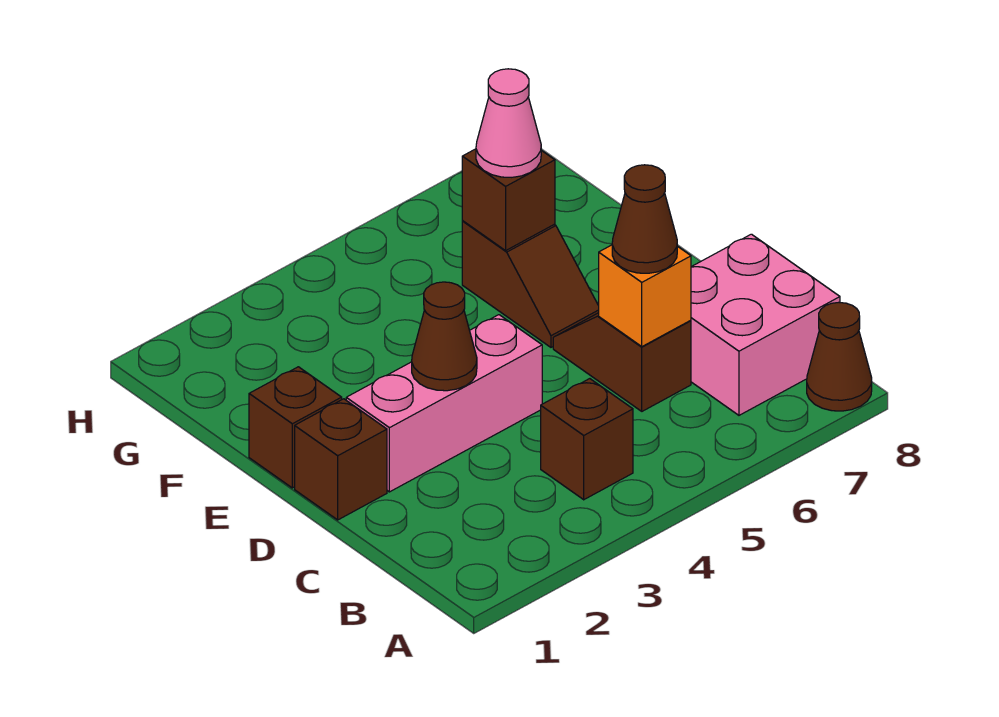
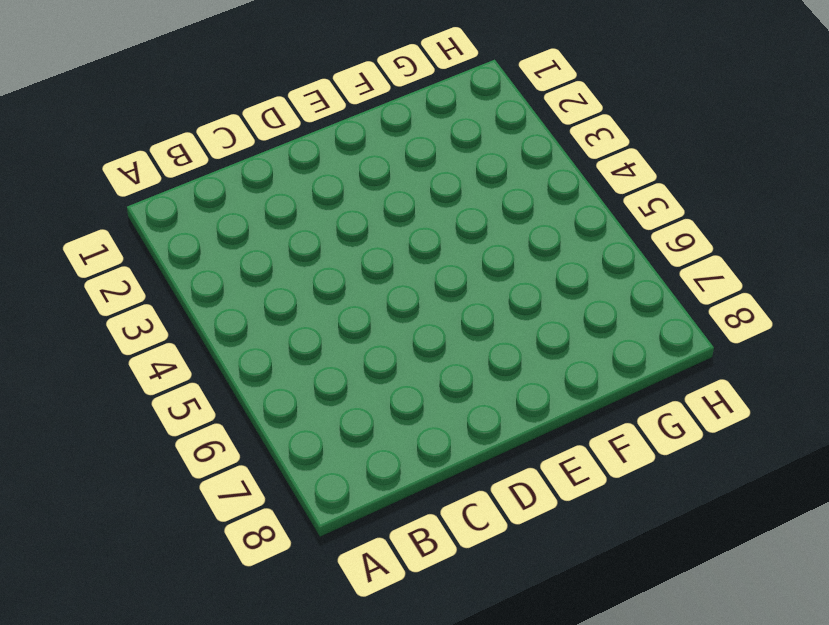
none -> brown cone A8 level 1
none -> brown brick B4 level 1
none -> pink brick B7:C8 level 1

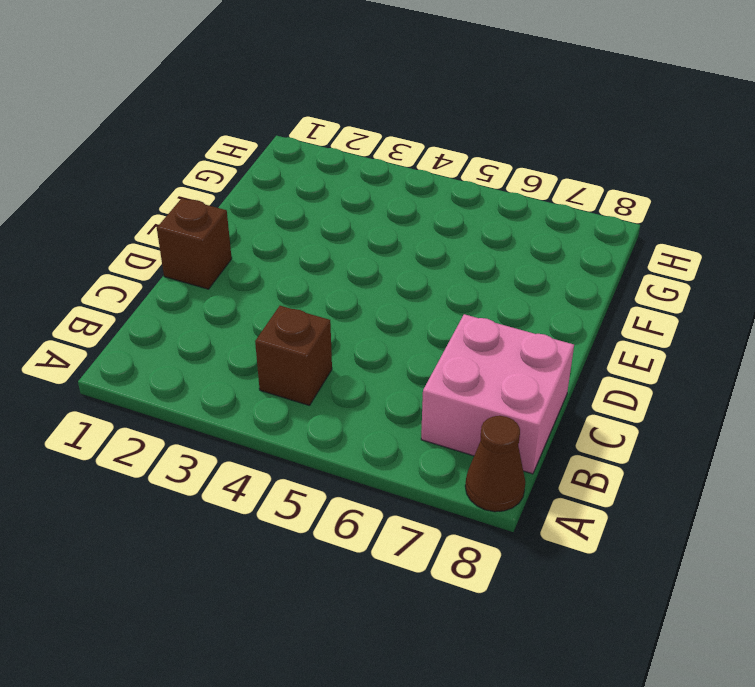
none -> brown slope C6:D6 level 1 top C
none -> pink brick D2:D4 level 1
none -> brown brick E1 level 1

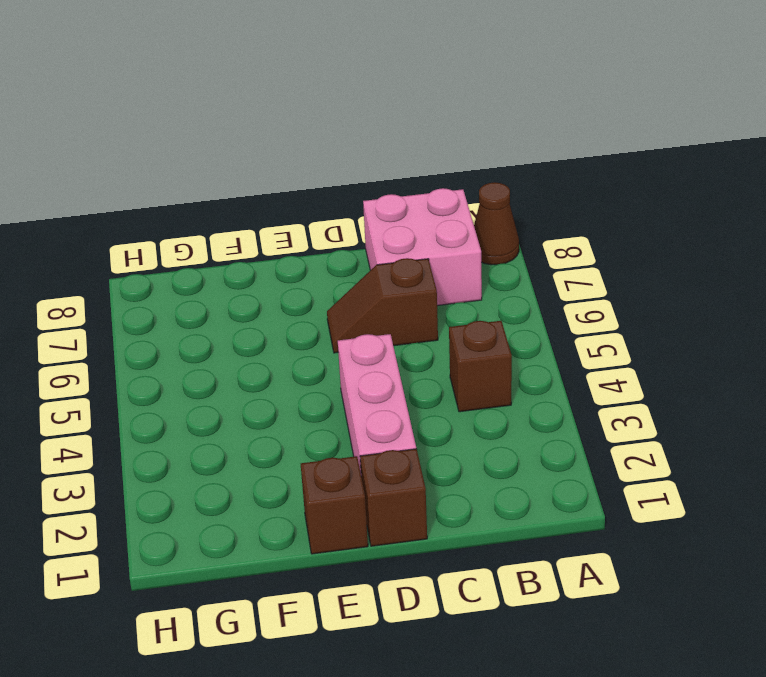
none -> brown slope E6:F6 level 1 top F
none -> orange brick C6 level 2
none -> brown cone D3 level 2

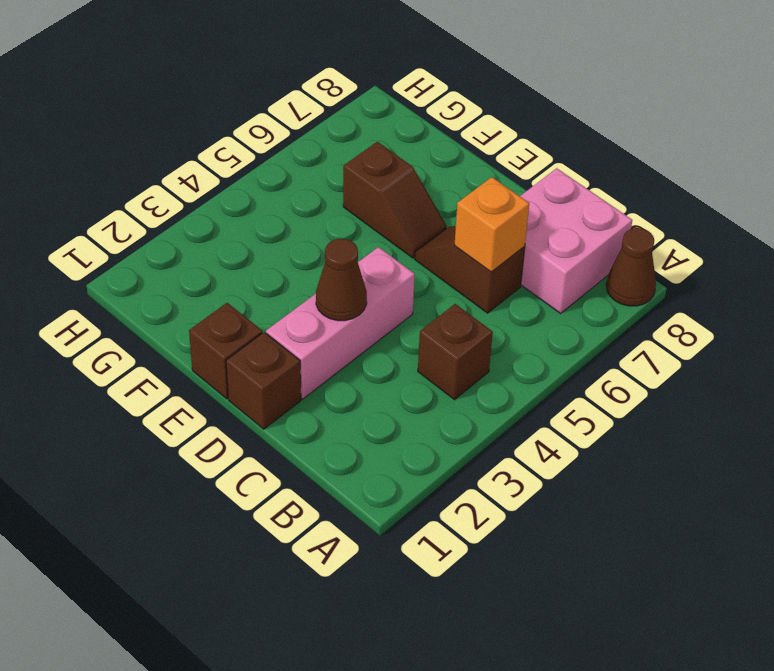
none -> brown brick F6 level 2
none -> brown cone C6 level 3
none -> pink cone F6 level 3

